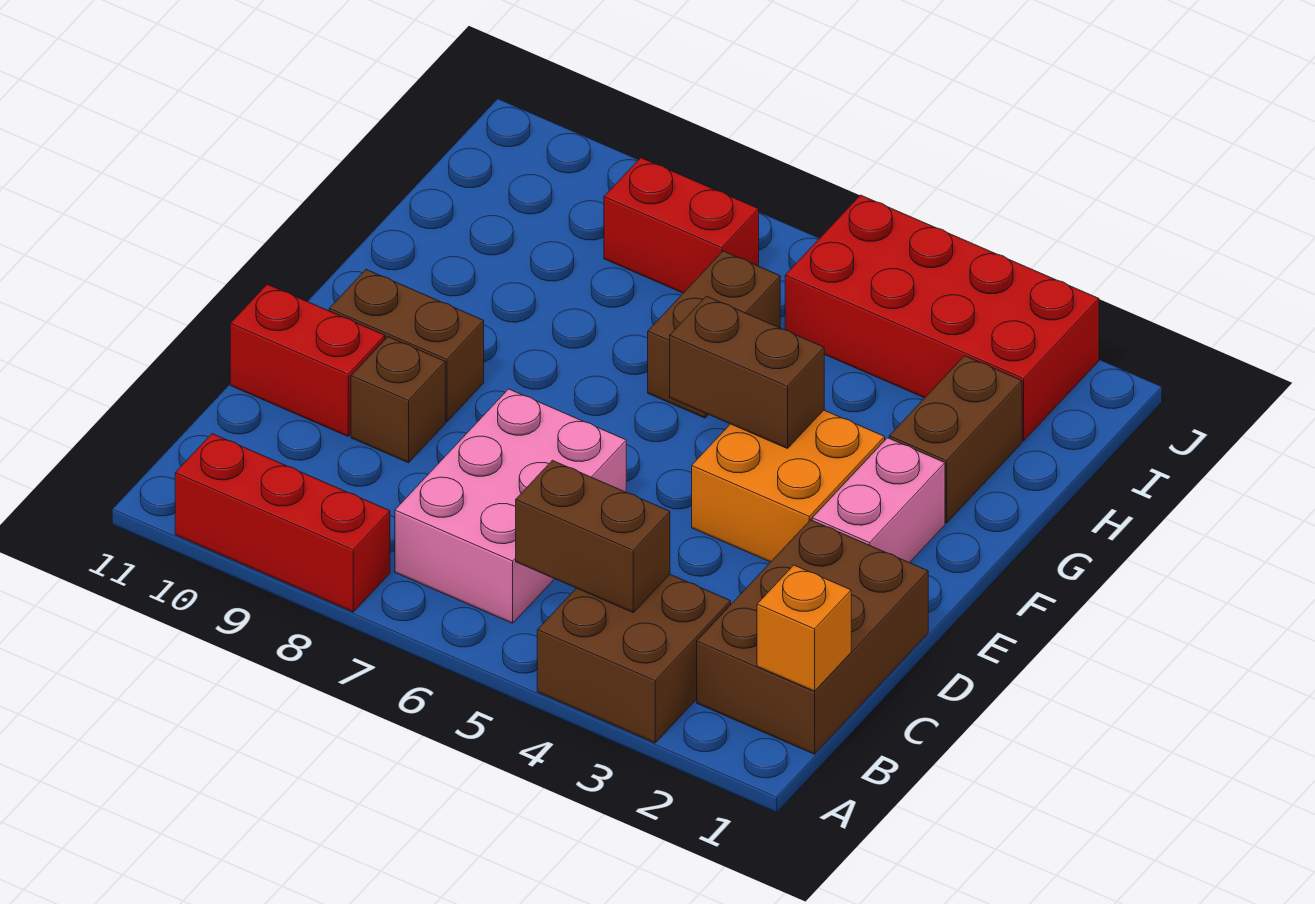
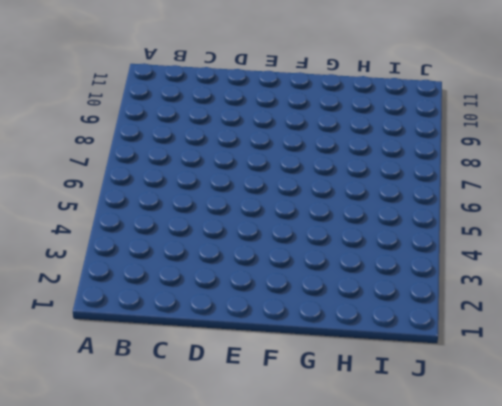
none -> brown brick A3:B4 level 1
none -> red brick A8:A10 level 1
none -> brown brick B1:D2 level 1

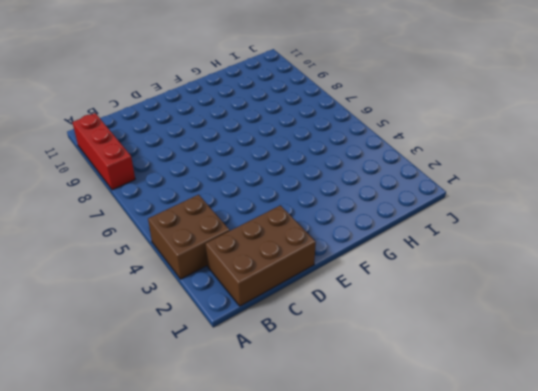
none -> pink brick B6:D7 level 1
none -> brown brick D9 level 1
none -> red brick D10:D11 level 1

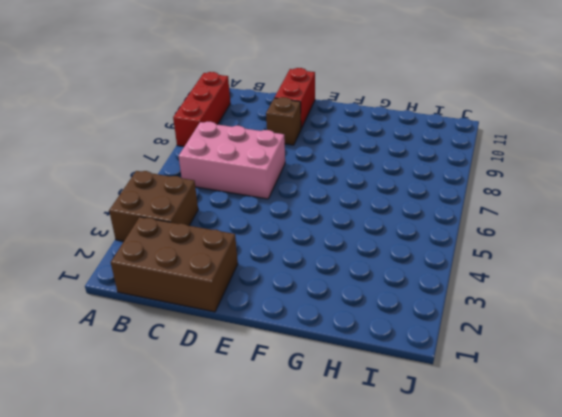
none -> pink brick E2:F2 level 1
none -> orange brick E3:F4 level 1
none -> brown brick E9:E10 level 1

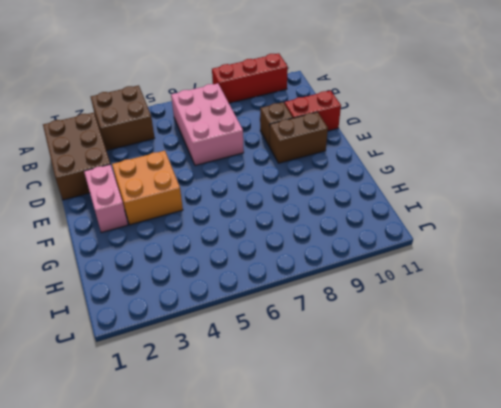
none -> brown brick G2:H2 level 1
none -> brown brick G6:H6 level 1
none -> red brick I2:J5 level 1

